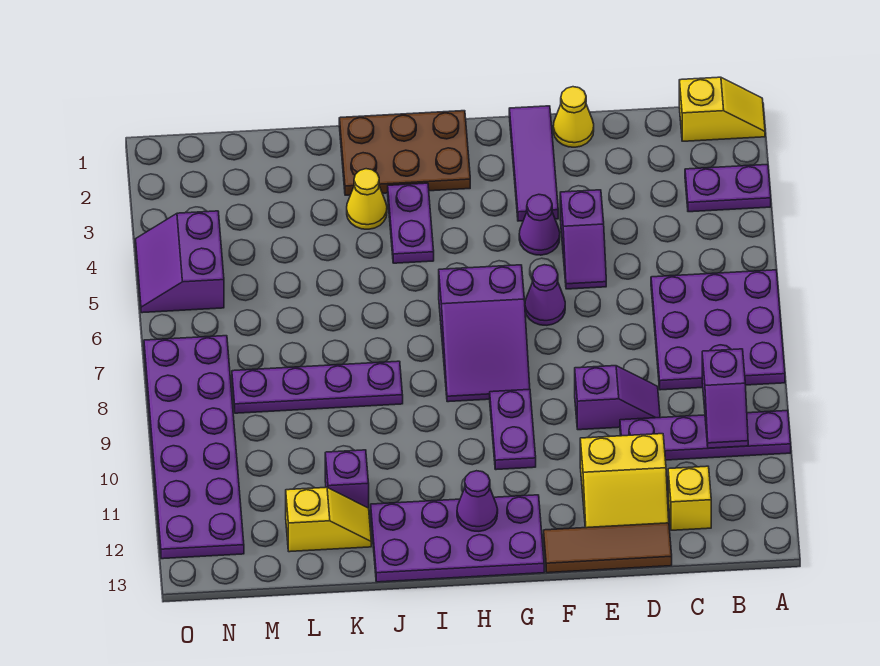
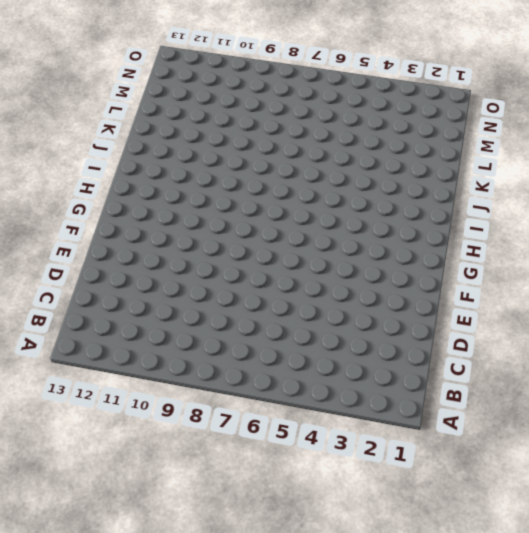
none -> yellow slope A1:B1 level 1 top B
none -> purple plate A3:B3 level 1
none -> purple plate A6:C8 level 1

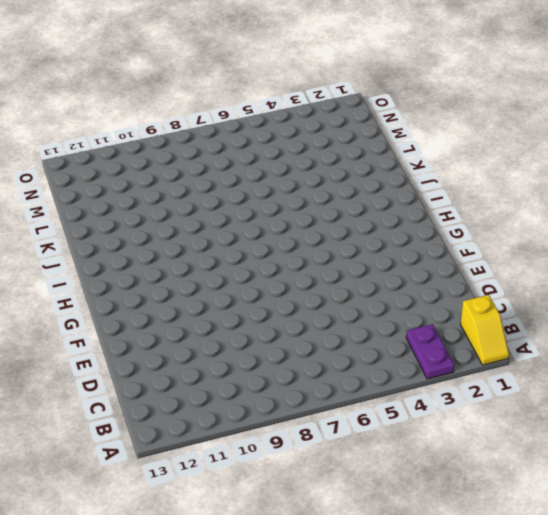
none -> purple plate A6:C8 level 1
none -> purple plate A10:D10 level 1
none -> yellow brick C12 level 1

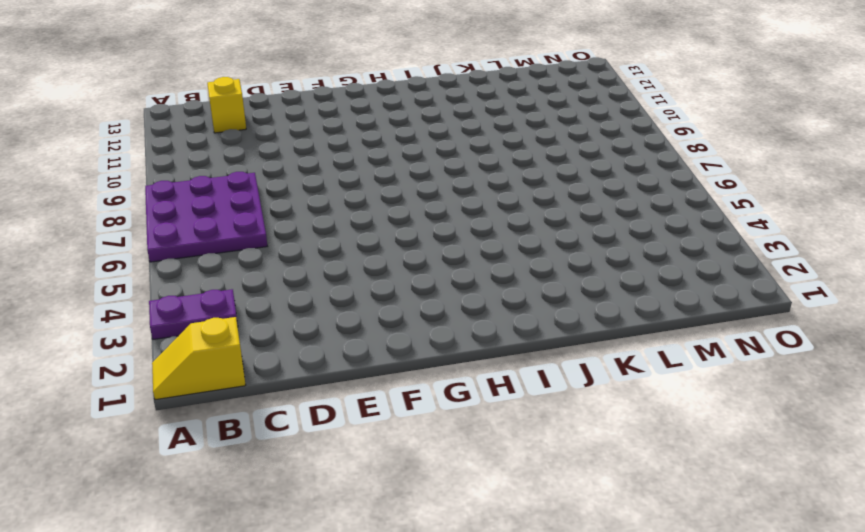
none -> purple plate A10:D10 level 1
none -> purple slope D9:E9 level 1 top E
none -> yellow slope D11:E12 level 1 top 11

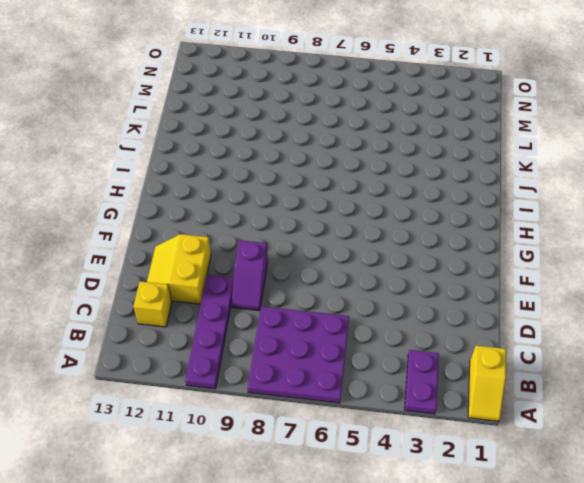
none -> brown tile D13:F13 level 1
none -> yellow cone E1 level 1
none -> purple slope E4:E5 level 1 top 4

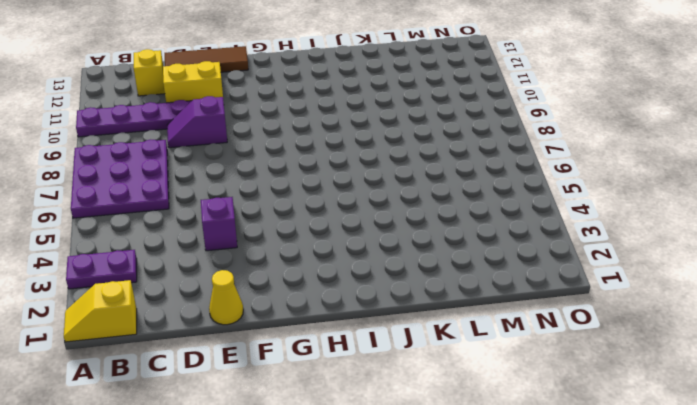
none -> purple tile F1:F3 level 1
none -> purple cone F4 level 1
none -> purple cone F6 level 1

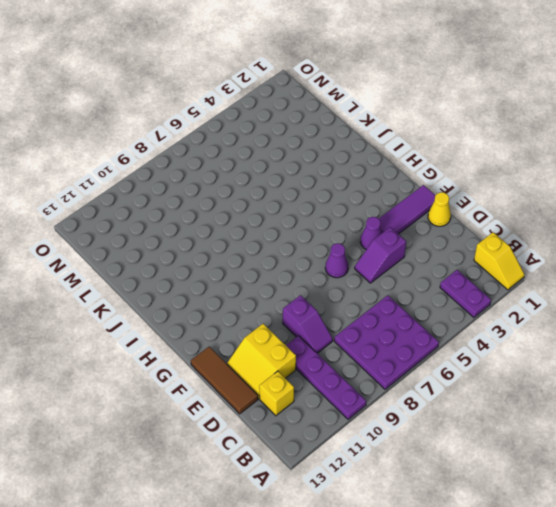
none -> purple slope G6:H8 level 1 top 6
none -> purple plate G9:G10 level 1
none -> purple plate G12:J13 level 1

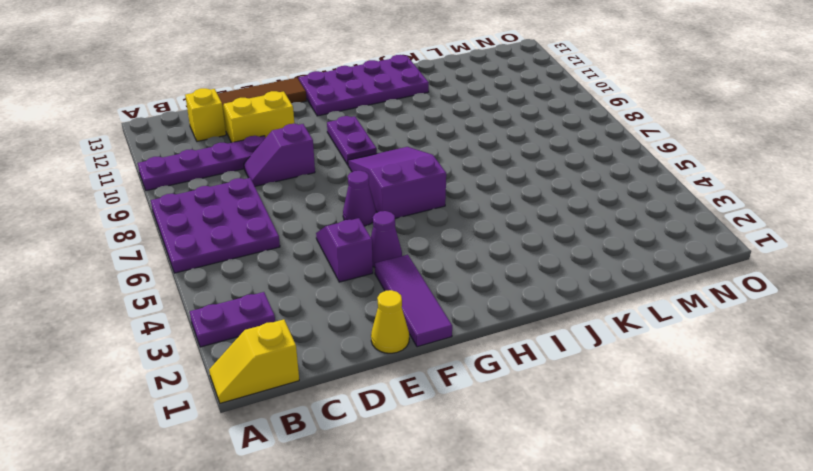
none -> brown plate H1:J2 level 1
none -> purple plate I3:I4 level 1
none -> yellow cone J3 level 1

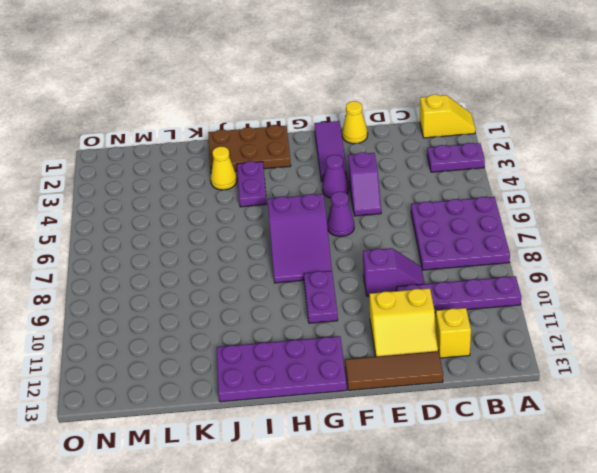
none -> purple plate J8:M8 level 1
none -> purple brick K11 level 1
none -> yellow slope K12:L12 level 1 top L

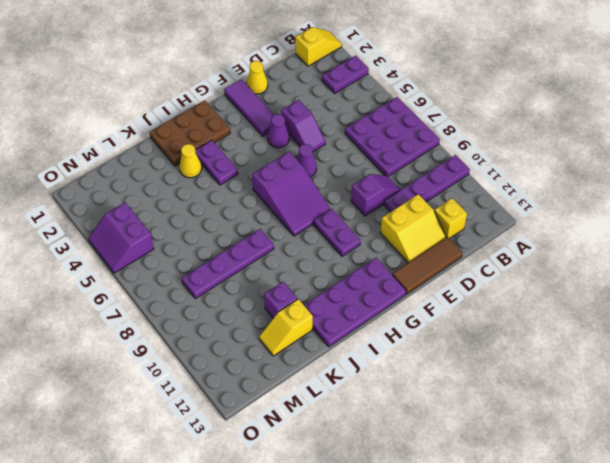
yellow slope K12:L12 level 1 top K -> yellow slope K12:L12 level 1 top L
none -> purple plate N7:O12 level 1
none -> purple slope B9:B10 level 2 top 9
none -> purple cone H12 level 2

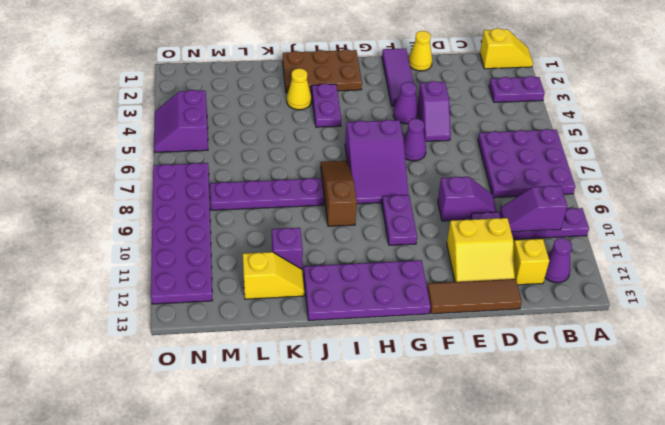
purple slope B10:C10 level 2 top B -> purple slope B9:B10 level 2 top 9
purple cone B12 level 1 -> purple cone H12 level 2
brown slope I7:I9 level 1 top 9 -> none

